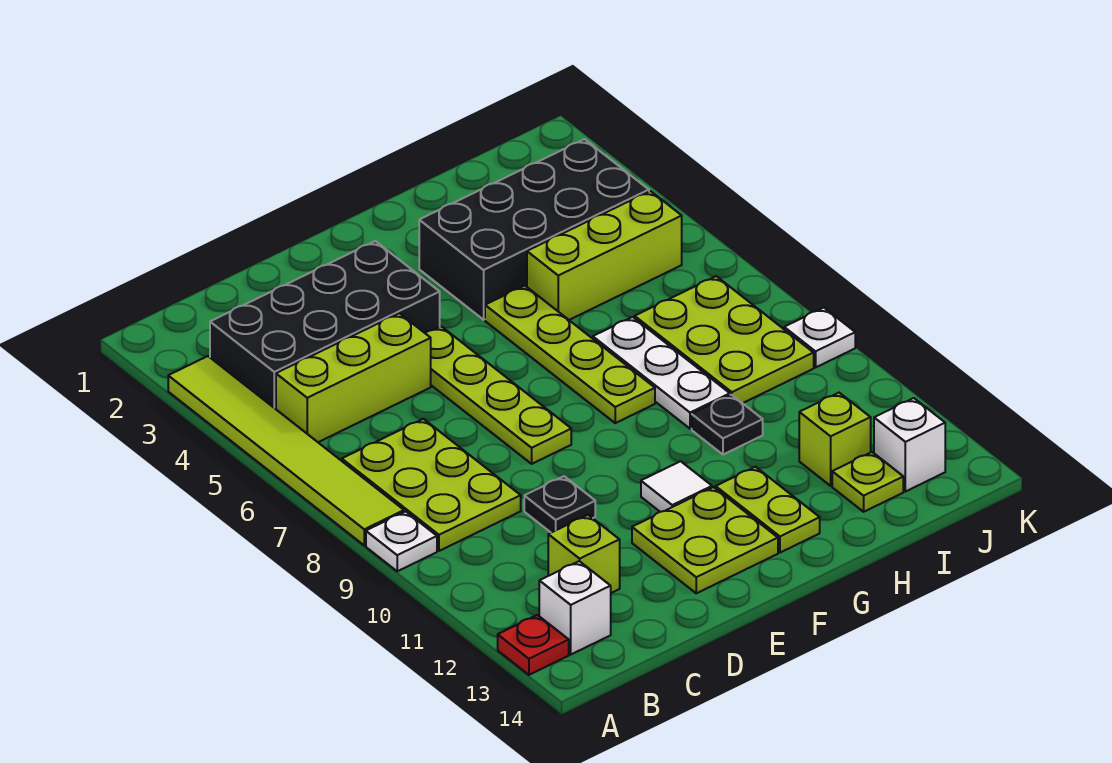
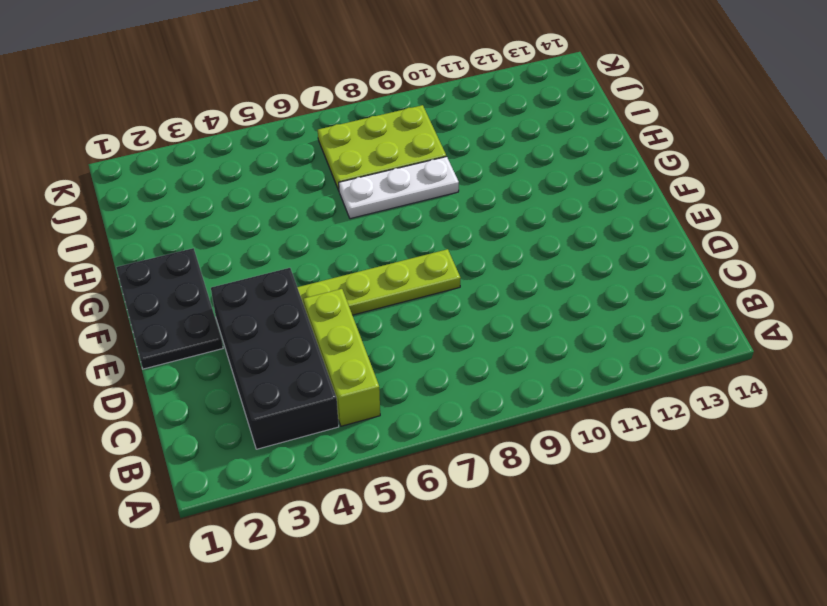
black plate E1:G2 level 1 -> none
none -> lime tile A3:A8 level 1
none -> white plate A9 level 1
none -> red plate A13 level 1

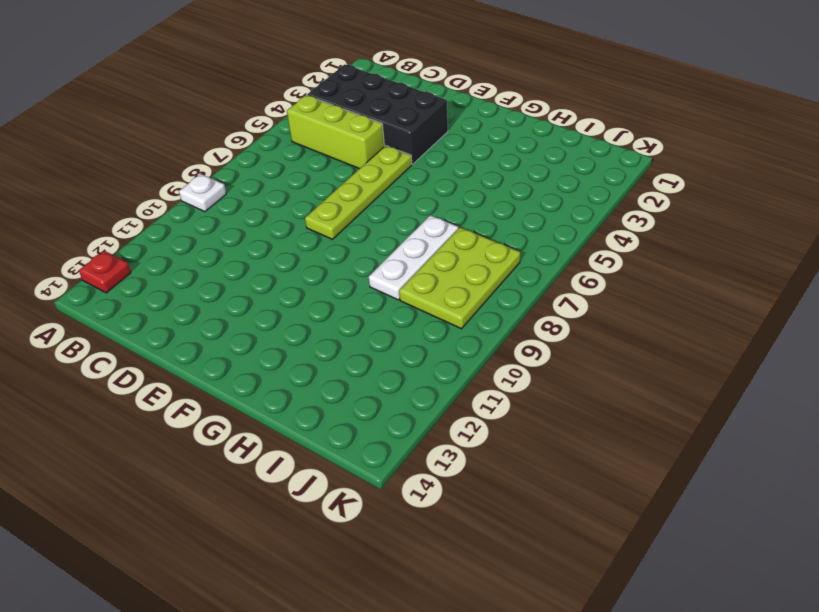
none -> lime tile A3:A8 level 1
none -> lime plate B7:C9 level 1
none -> white brick B13 level 1

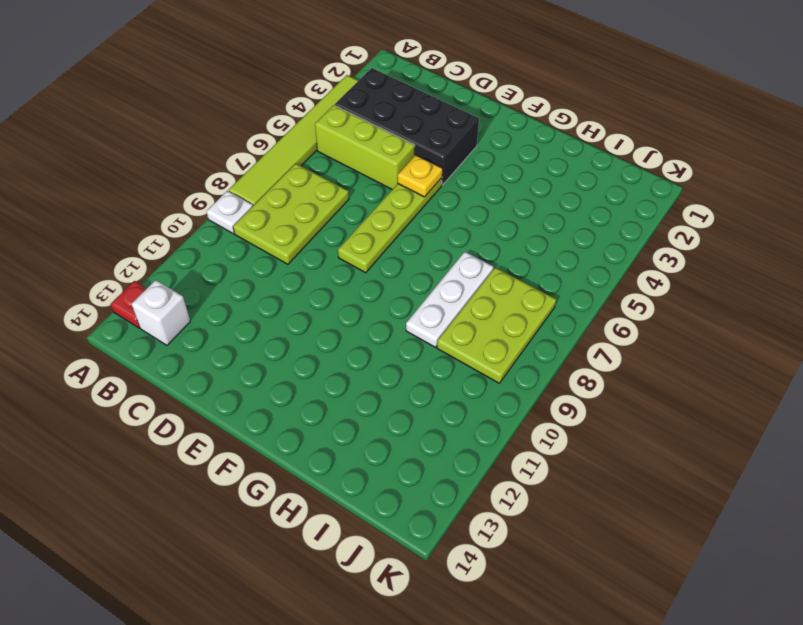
yellow plate E5 level 2 -> none
none -> lime brick C12 level 1
none -> black plate D10 level 1
none -> lime plate E12:F13 level 1

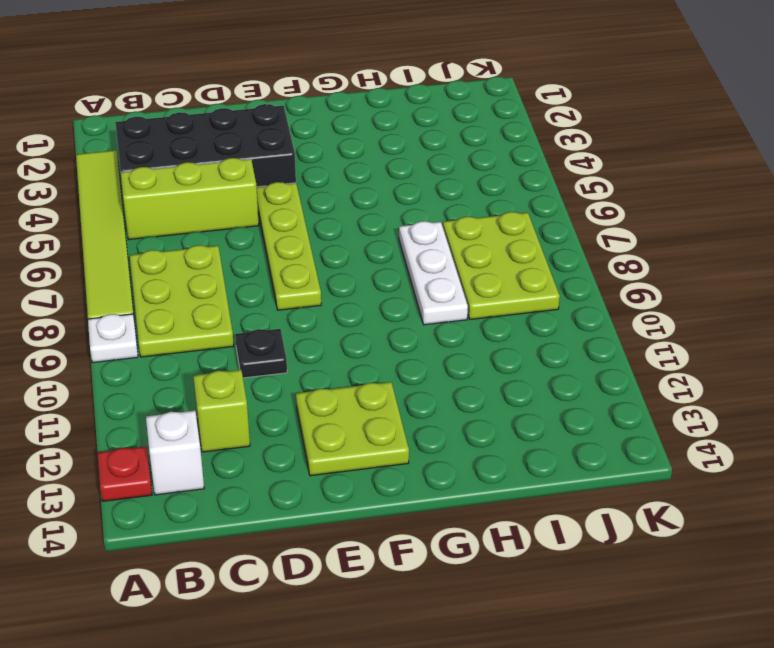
none -> white tile F11 level 1
none -> black brick G3:J4 level 1
none -> lime plate G5:G8 level 1

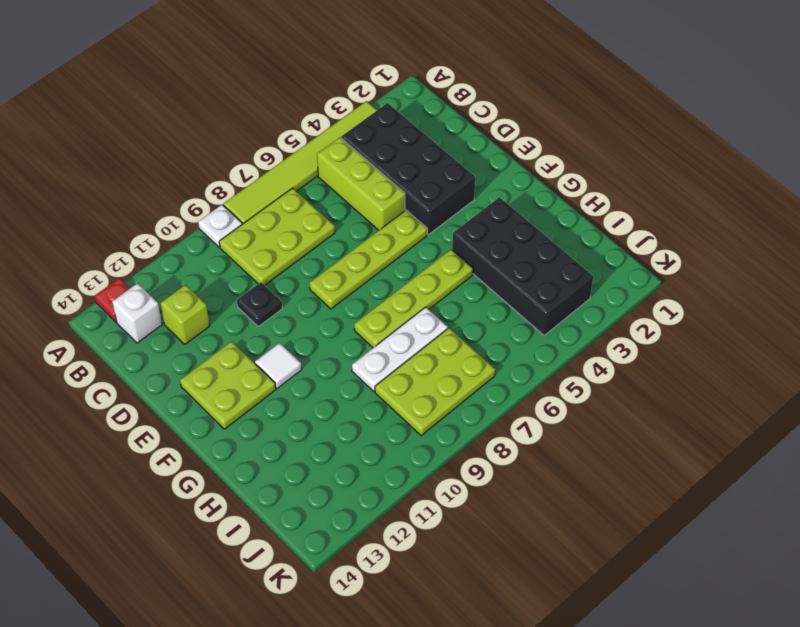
none -> lime plate G12:G13 level 1
none -> lime brick H5:J5 level 1
none -> black plate H10 level 1

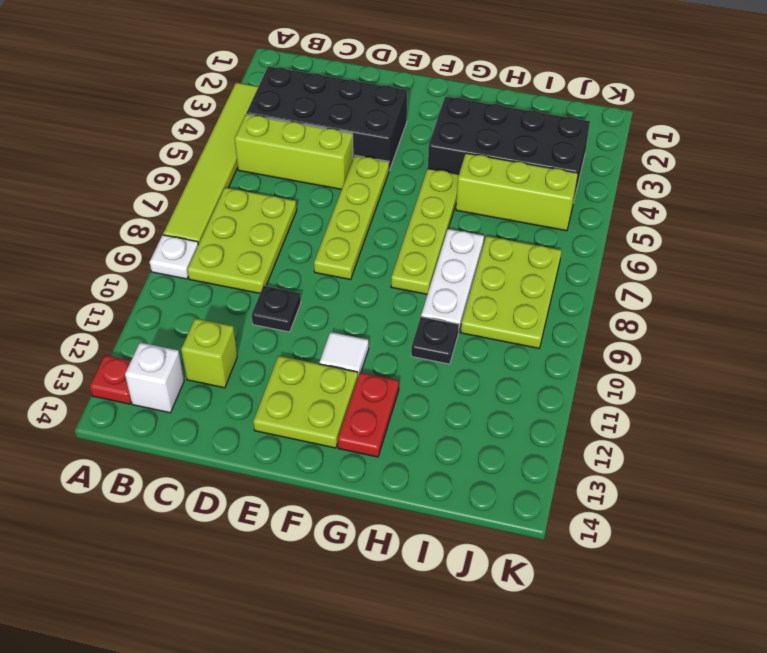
red plate G12:G13 level 1 -> lime plate G12:G13 level 1
none -> lime brick I12 level 1
none -> lime plate I13 level 1
none -> white brick J13 level 1

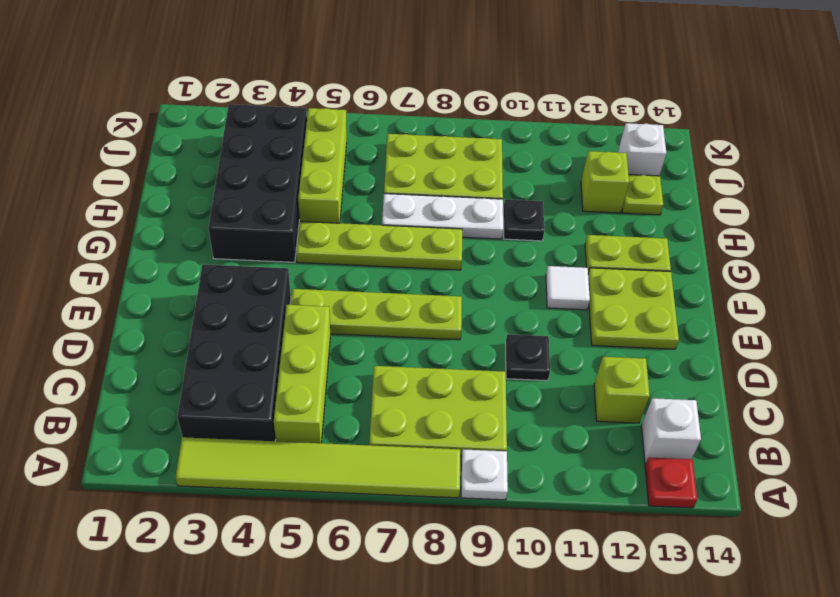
none -> white plate K9 level 1

